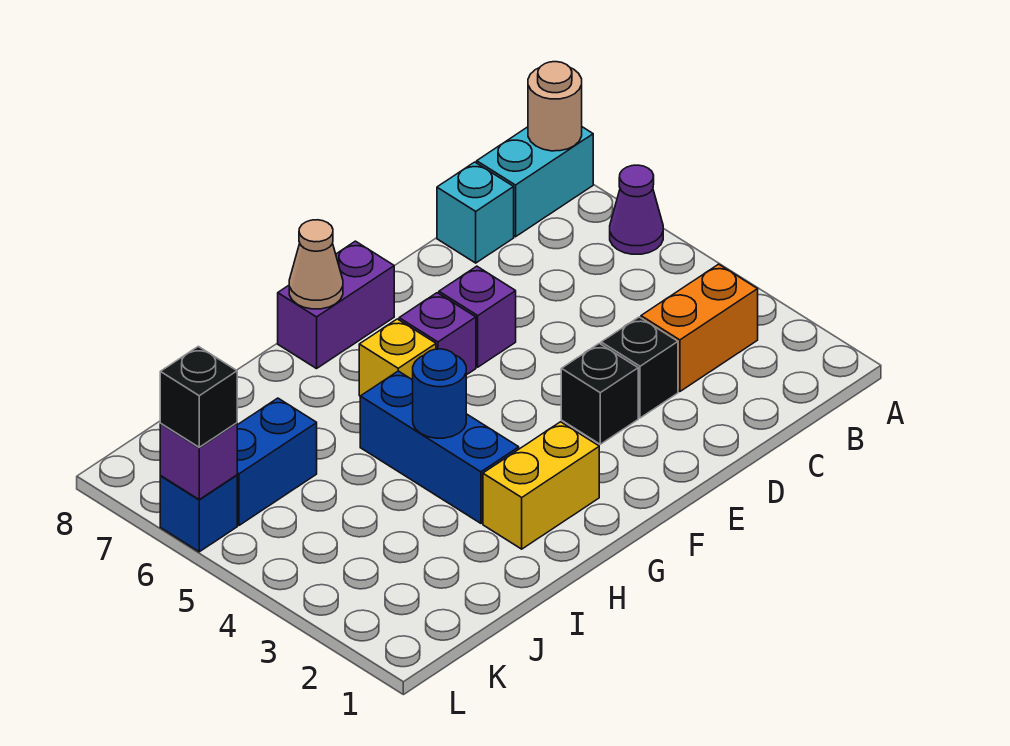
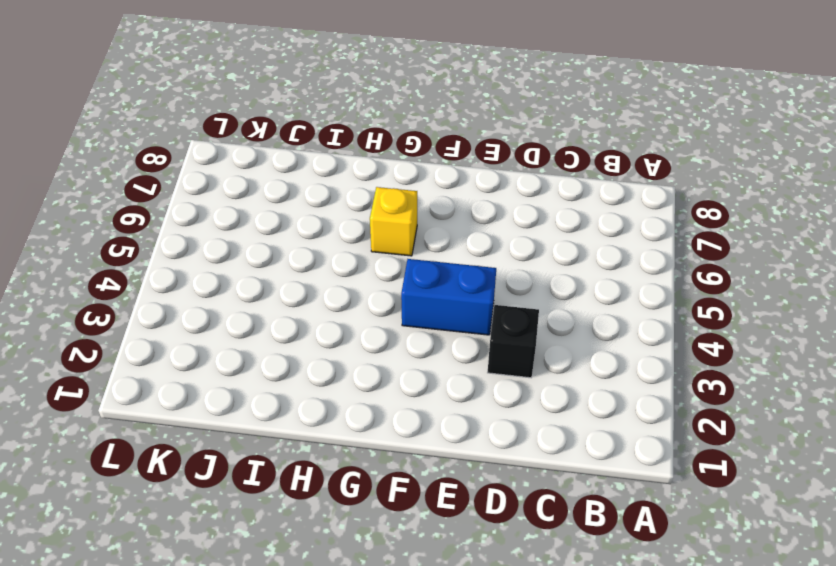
blue brick E4:F4 level 1 -> blue brick J6:K6 level 1
none -> purple cone A6 level 1
none -> cyan brick A8:B8 level 1
none -> orange brick B3:C3 level 1

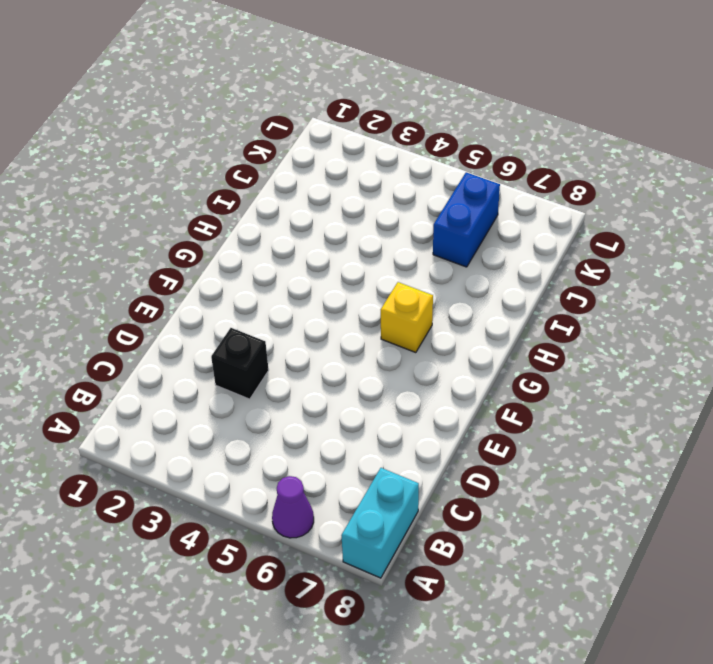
none -> orange brick B3:C3 level 1
none -> cyan brick C8 level 1
none -> black brick E3 level 1

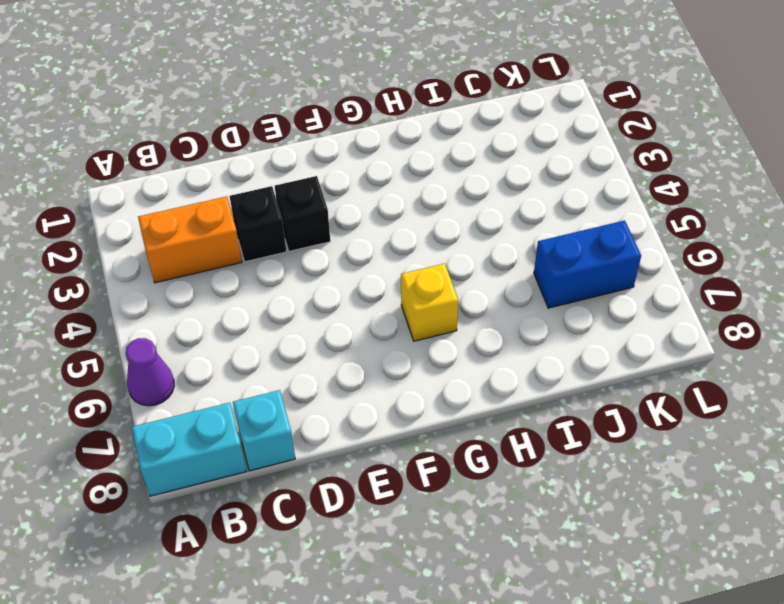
none -> purple brick E6 level 1
none -> purple brick F6 level 1
none -> purple brick F8:G8 level 1

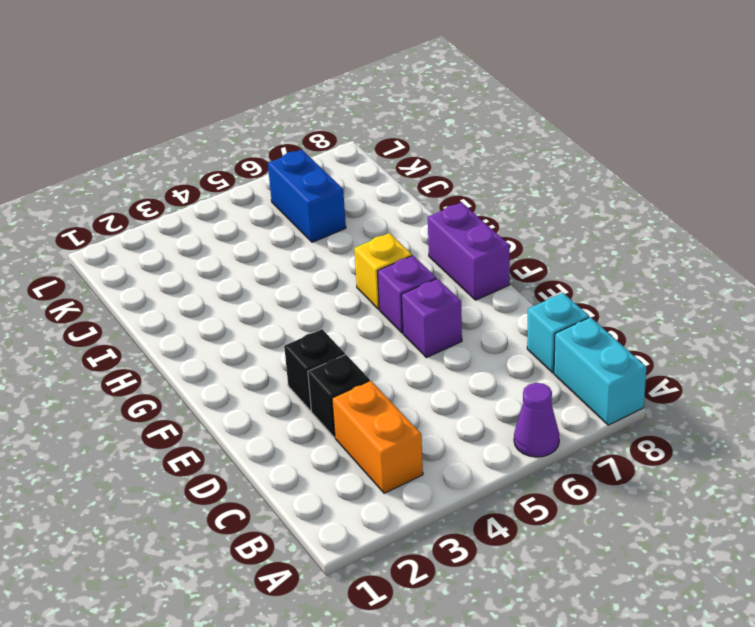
none -> yellow brick G2:H2 level 1
none -> blue brick H3:H5 level 1
none -> blue brick L6 level 1

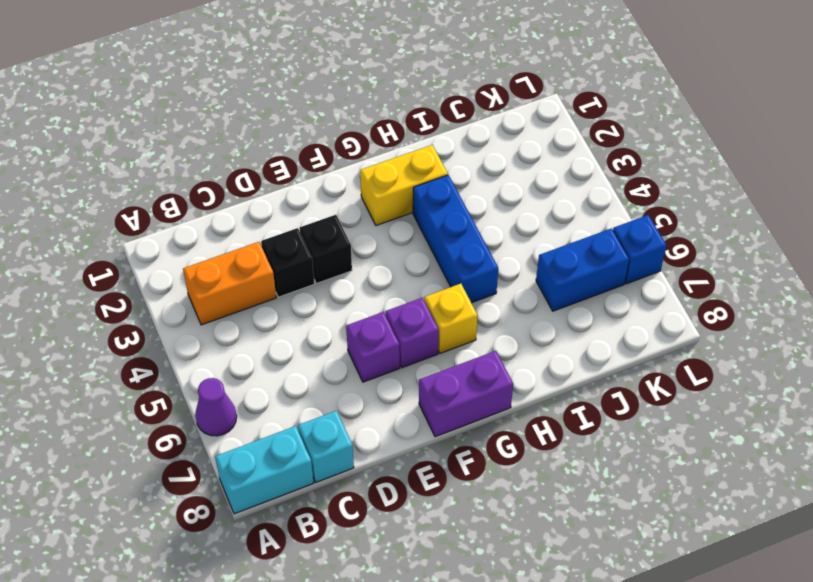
none -> tan round brick A8 level 2
none -> tan cone G8 level 2
none -> blue round brick H4 level 2

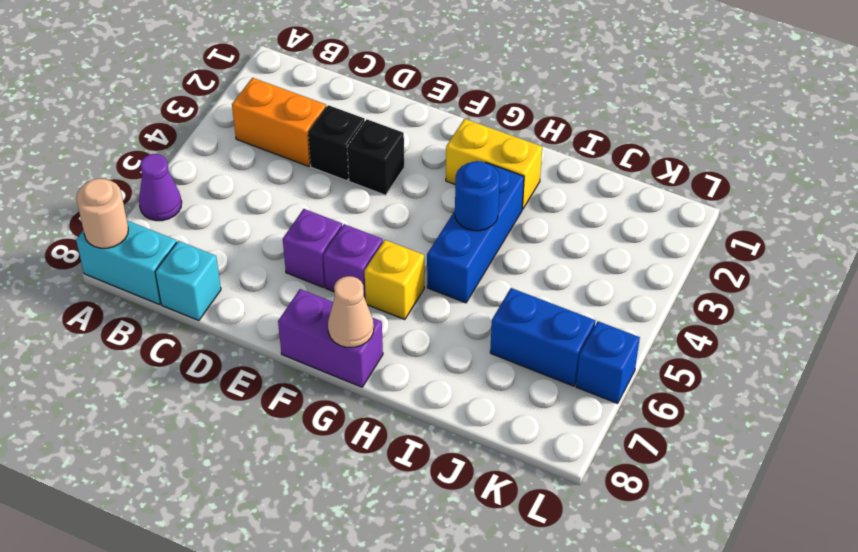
none -> purple brick L6 level 2
none -> black brick L6 level 3

